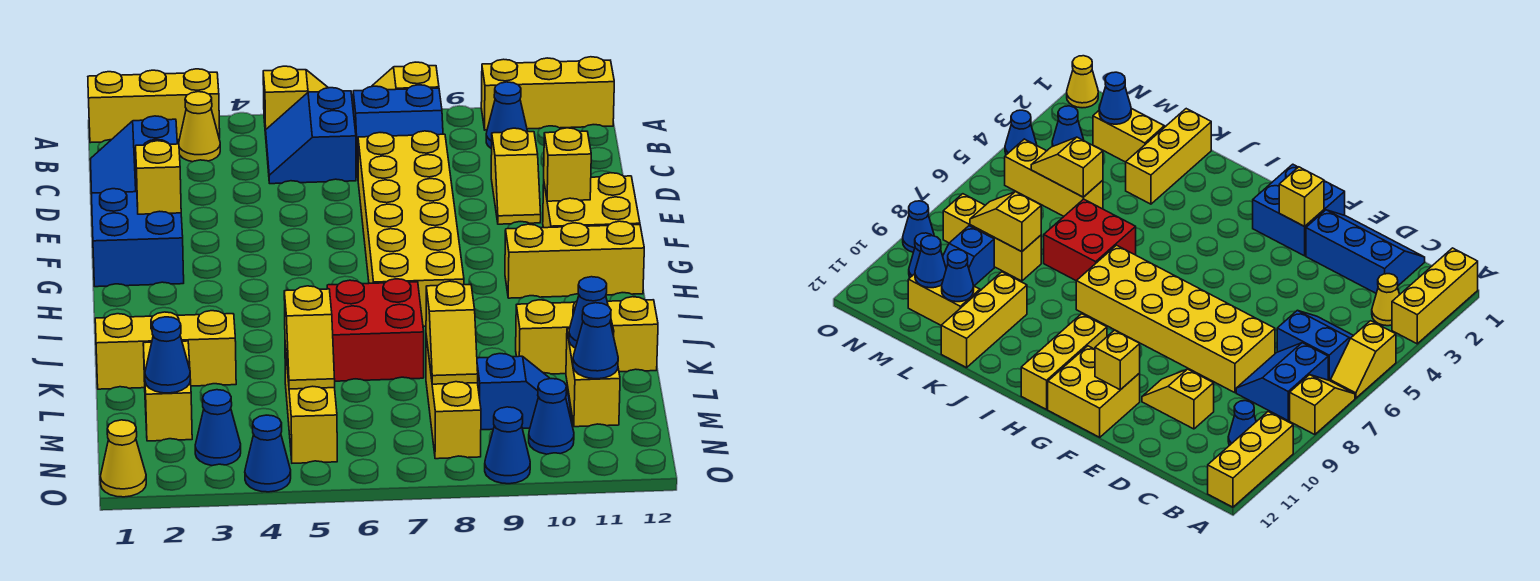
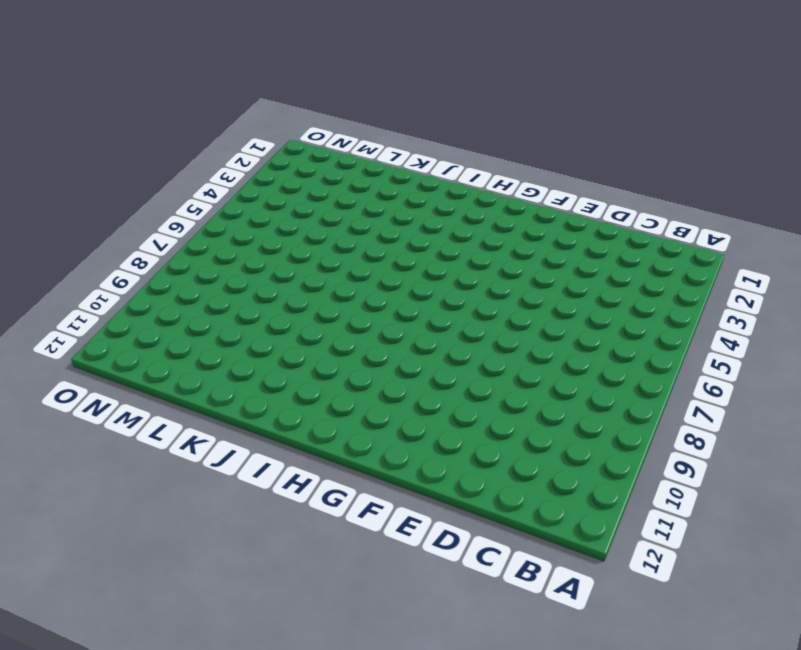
none -> yellow brick A1:A3 level 1
none -> yellow slope A5:A6 level 1 top 5
none -> yellow slope A7:A8 level 1 top 8
none -> yellow brick A10:A12 level 1

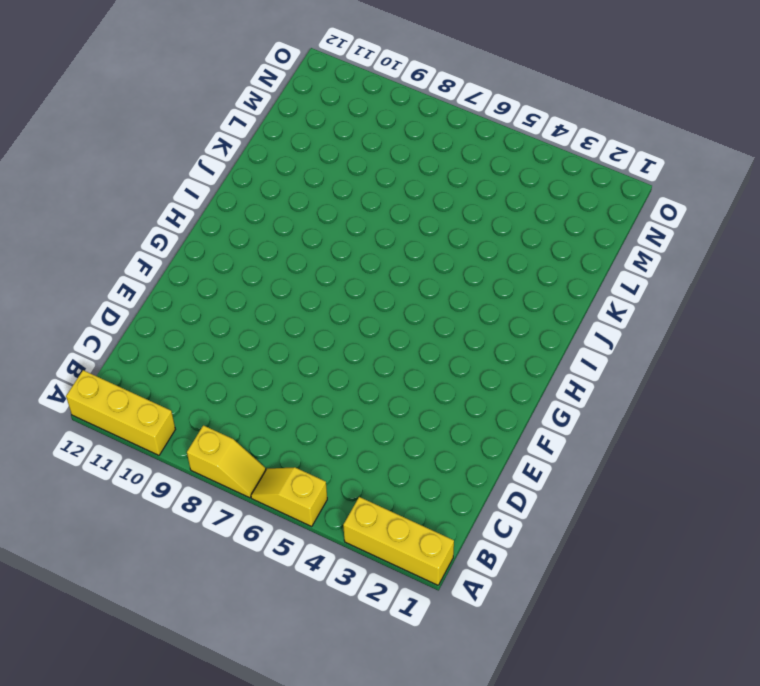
none -> yellow cone B3 level 1
none -> blue slope B5:C6 level 1 top 6
none -> blue slope B7:C8 level 1 top B
none -> blue cone B10 level 1

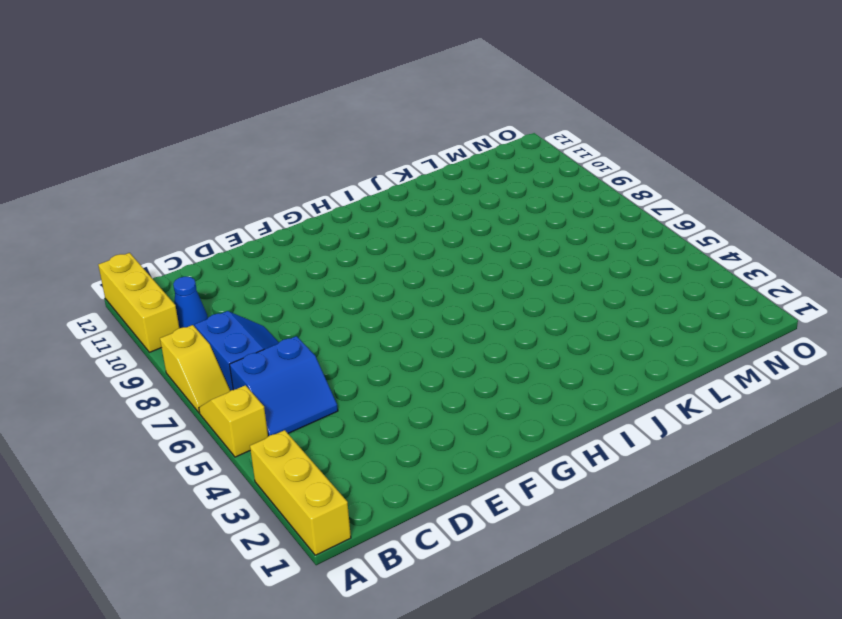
none -> yellow cone B3 level 1
none -> blue slope C1:E2 level 1 top 2
none -> yellow brick D7:I8 level 1
none -> yellow slope D10:E10 level 1 top D

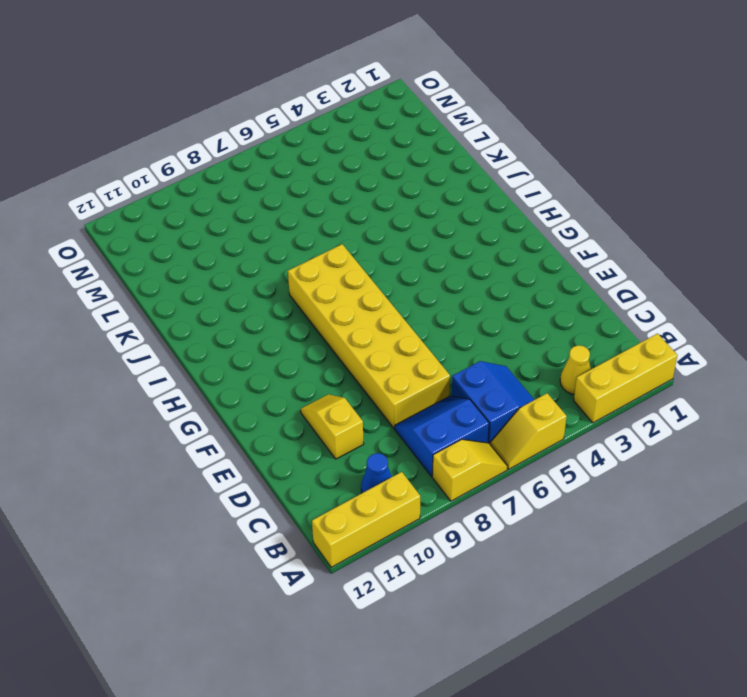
none -> blue slope C1:E2 level 1 top 2
none -> blue brick F1:G2 level 1
none -> yellow brick F11:G12 level 1
none -> yellow brick H10:H12 level 1

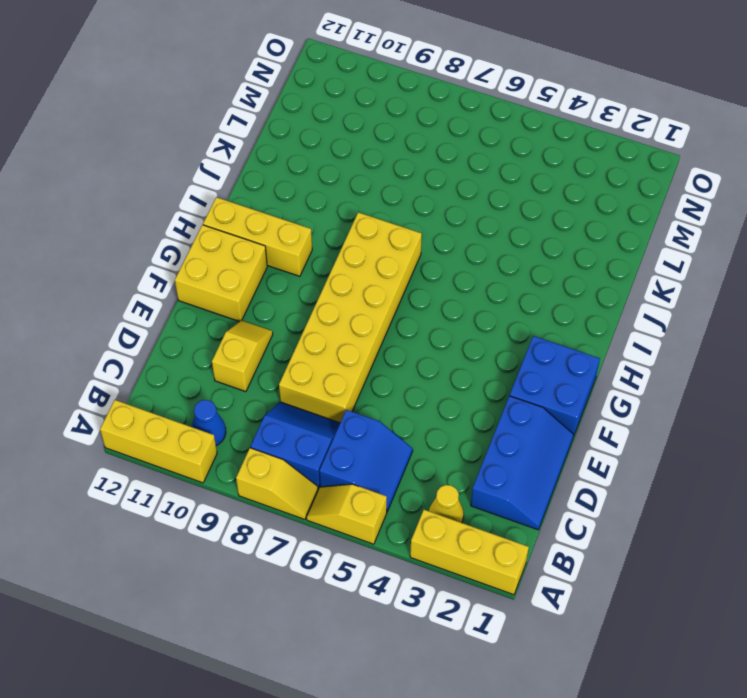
none -> red brick J6:K7 level 1
none -> yellow brick K1:K3 level 1
none -> yellow brick K10:K12 level 1
none -> yellow brick L2:M2 level 1

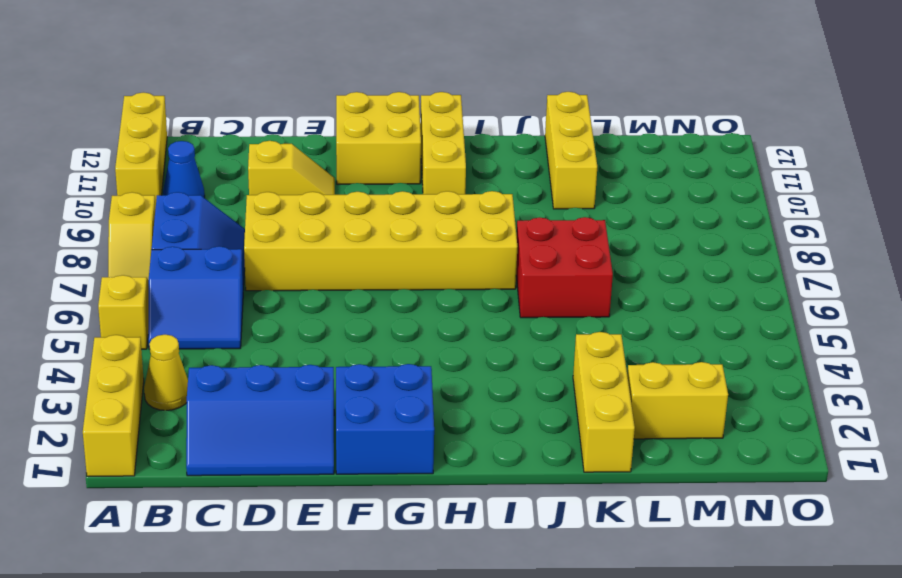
none -> yellow brick L5:N5 level 1
none -> yellow brick L8:N8 level 1
none -> yellow brick L11:M11 level 1
none -> blue slope M9:M10 level 1 top 9

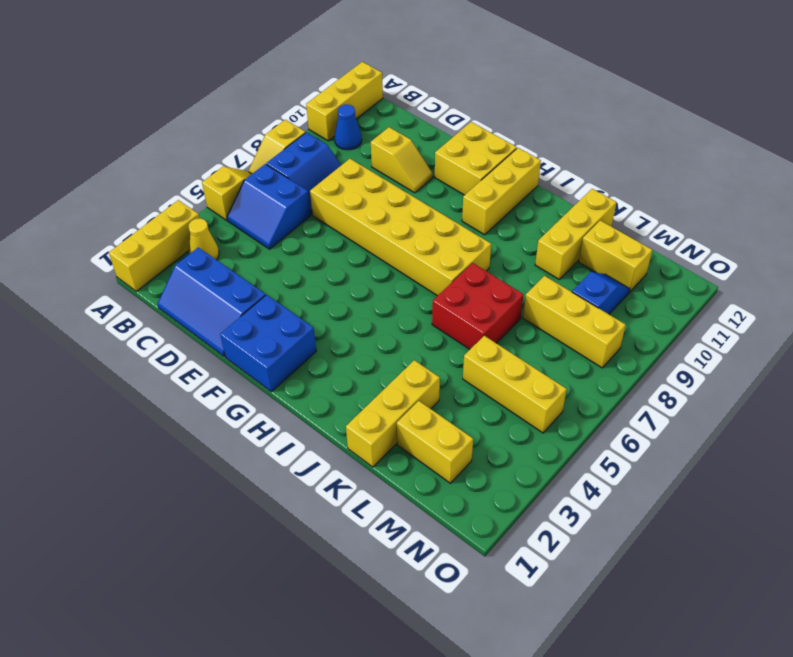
none -> blue cone N3 level 1
none -> blue cone N10 level 1
none -> yellow cone O1 level 1
none -> blue cone O4 level 1

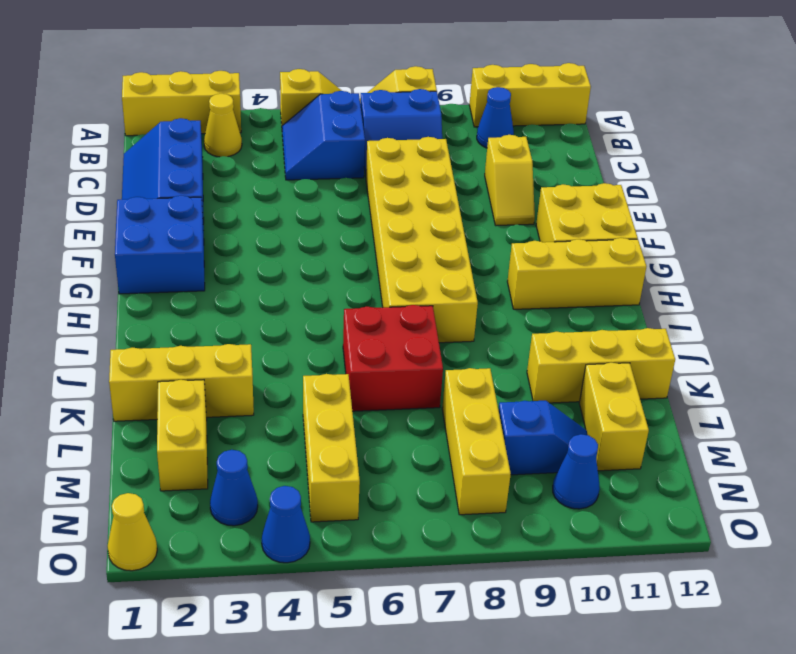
none -> blue cone O9 level 1
none -> yellow brick F2 level 2
none -> yellow brick F11 level 2
none -> yellow slope L5:M5 level 2 top L

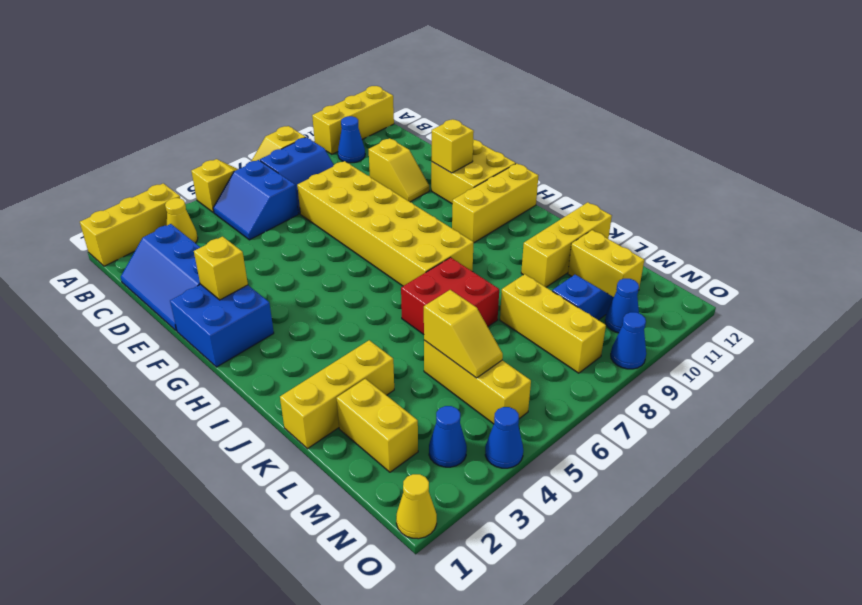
none -> yellow slope L8:M8 level 2 top L
none -> blue cone L11 level 2
none -> blue cone M2 level 2
none -> blue cone M11 level 2

